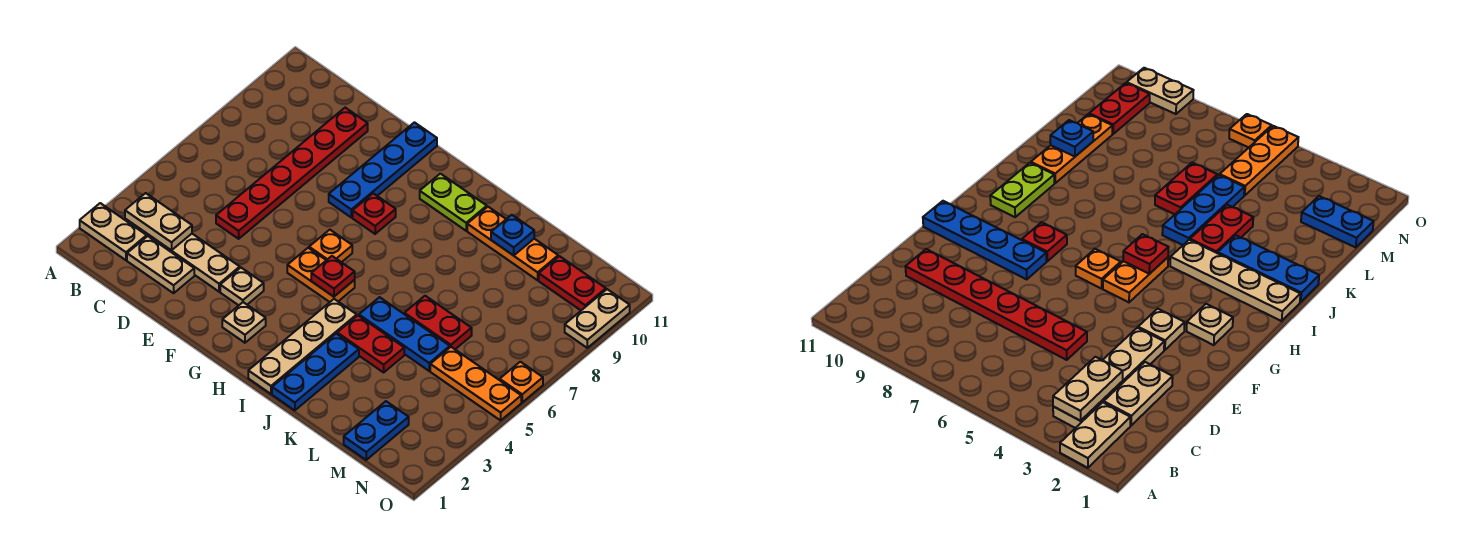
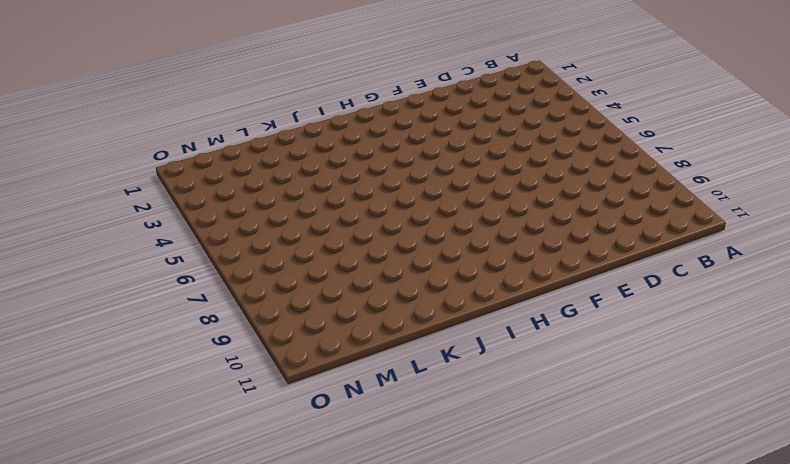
none -> tan plate A2:B2 level 1
none -> tan plate B3:E3 level 1
none -> tan plate C2:D2 level 1

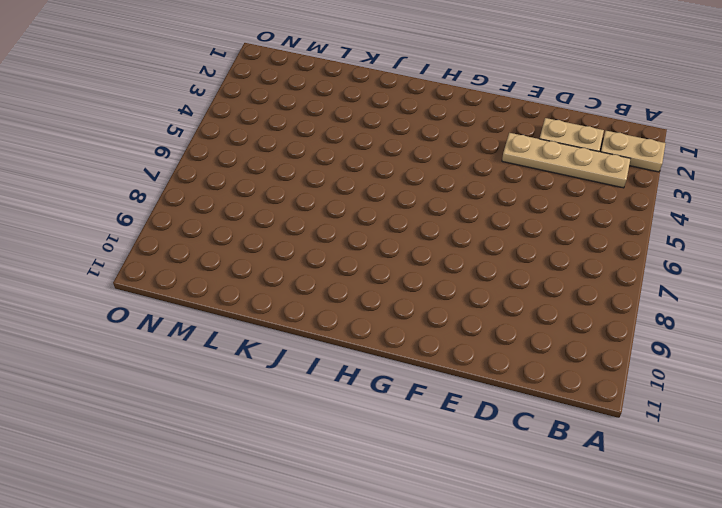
none -> red plate D5:D10 level 1
none -> tan plate F3 level 1
none -> blue plate F8:F11 level 1

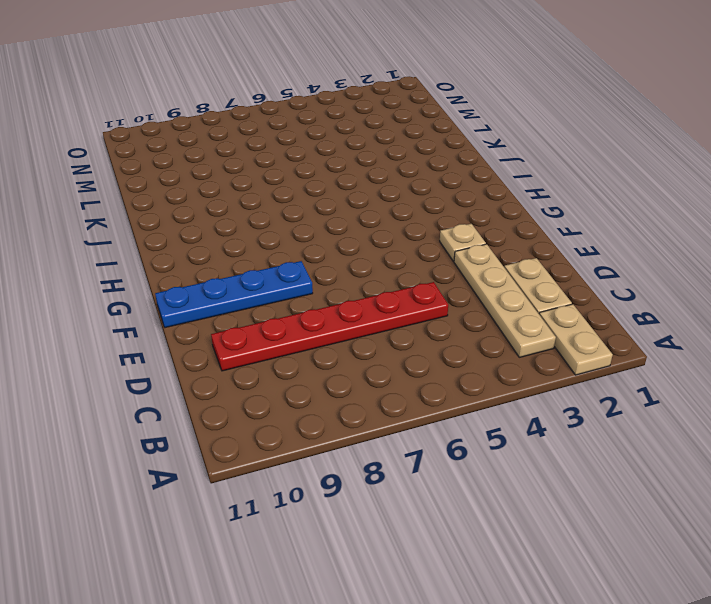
none -> tan plate G2 level 1
none -> orange plate G5:H5 level 1
none -> orange plate G6 level 1

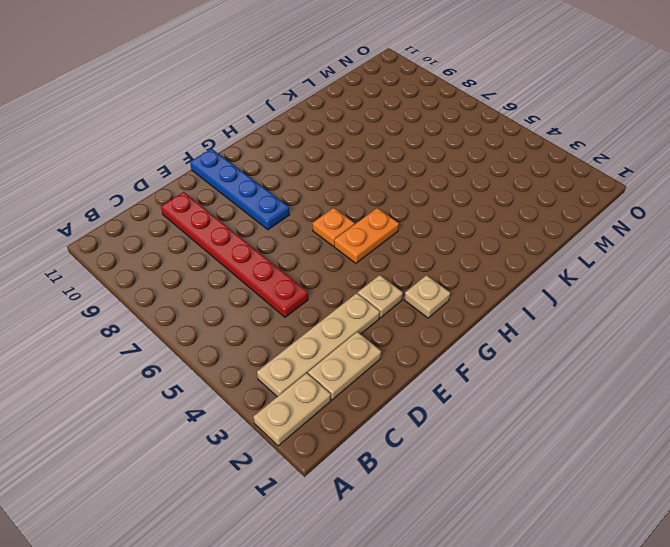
none -> red plate G8 level 1
none -> lime plate H10:I10 level 1
none -> tan plate I1:I4 level 1

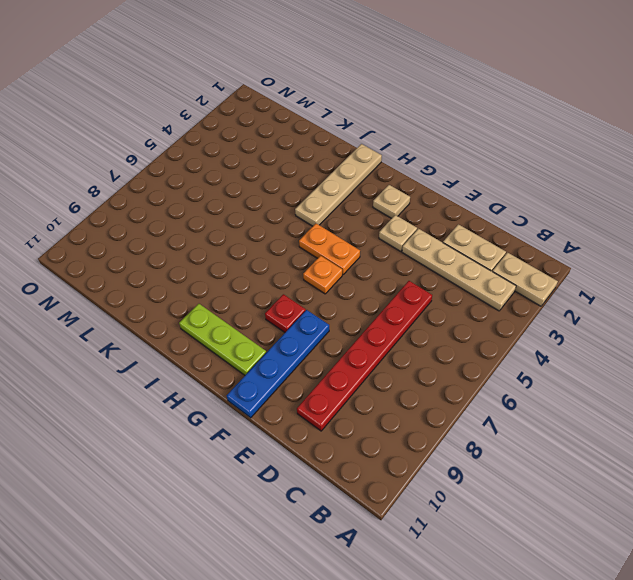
lime plate G10:I10 level 1 -> lime plate H10:I10 level 1
none -> blue plate J1:J3 level 1
none -> red plate J4:K4 level 1
none -> blue plate J5:L5 level 1

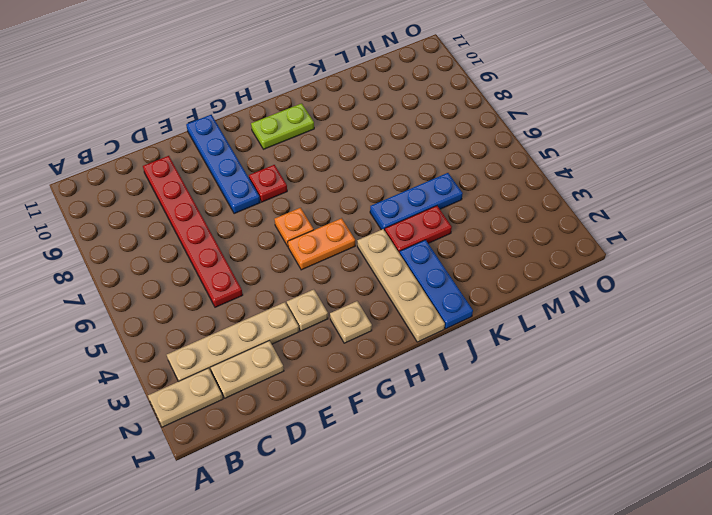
none -> orange plate J10:L10 level 1
none -> red plate K6:L6 level 1
none -> blue plate M1:M2 level 1

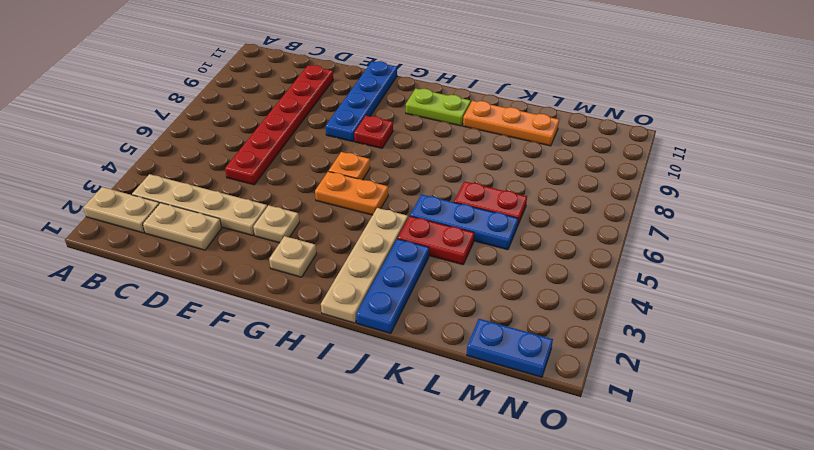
blue plate M1:N1 level 1 -> blue plate M1:M2 level 1
none -> orange plate M5:O5 level 1
none -> red plate M10:N10 level 1
none -> orange plate O6 level 1

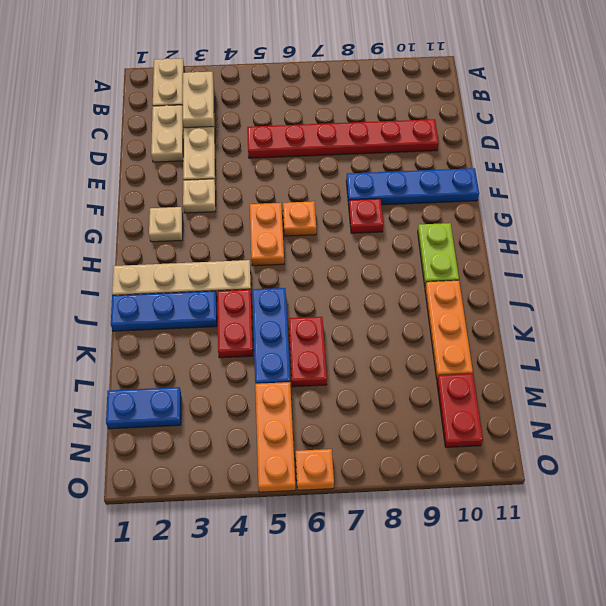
none -> tan plate O9:O10 level 1
none -> red plate H5 level 2
none -> blue plate K10 level 2

